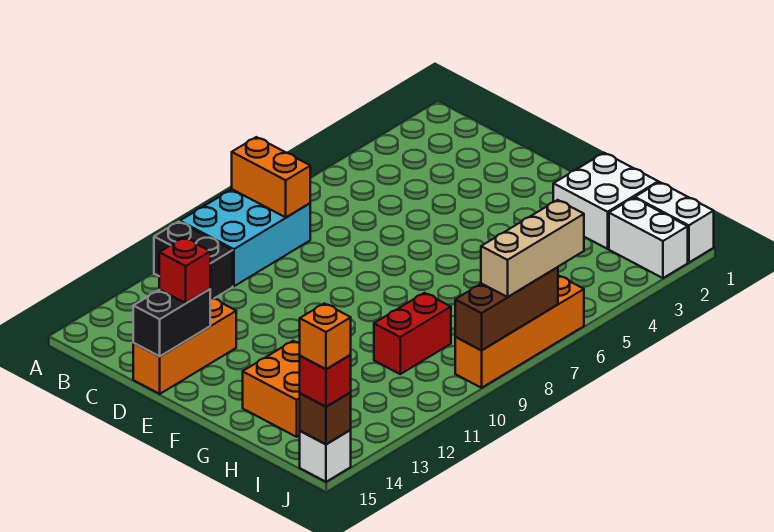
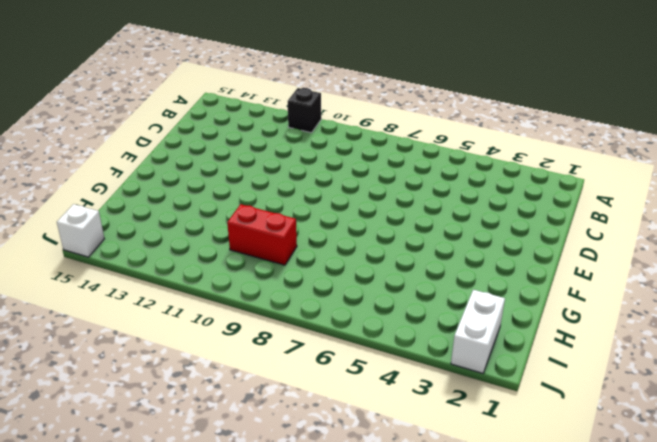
black brick A11 level 1 -> black brick A11:B11 level 1
none -> cyan brick A8:B10 level 1
none -> orange brick D13:D15 level 1
none -> white brick G1:H2 level 1

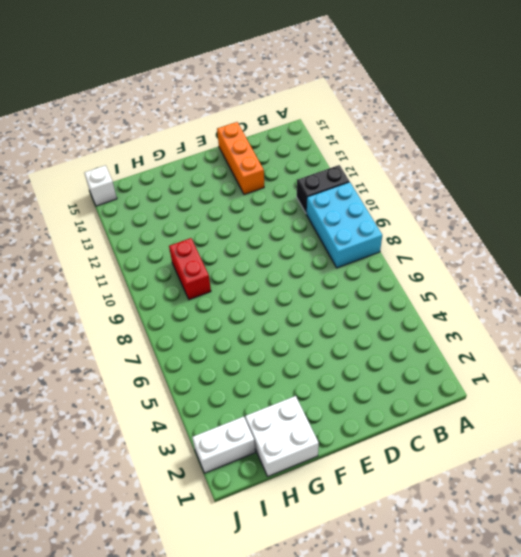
none -> orange brick G13:H14 level 1
none -> white brick I1:J1 level 1
none -> orange brick J6:J9 level 1

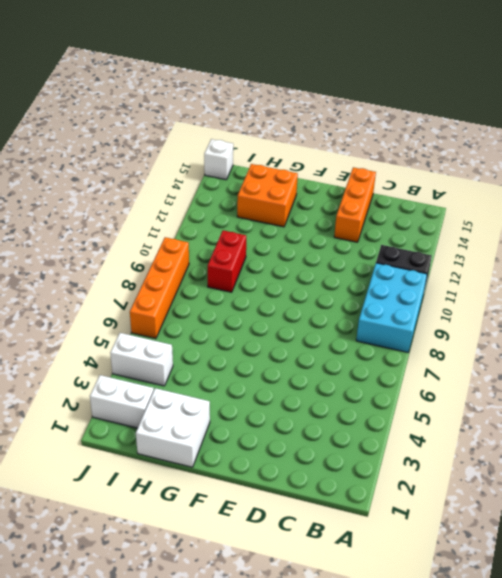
white brick I4:J4 level 1 -> white brick I1:J1 level 1
none -> orange brick A8:B8 level 2
none -> black brick D14:D15 level 2
none -> brown brick J7:J9 level 2

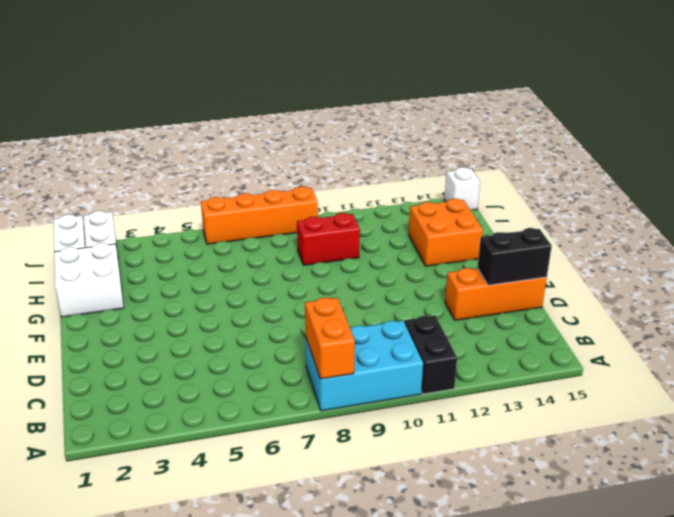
none -> brown brick J7:J9 level 2
none -> brown brick J15 level 2
none -> red brick D14 level 3

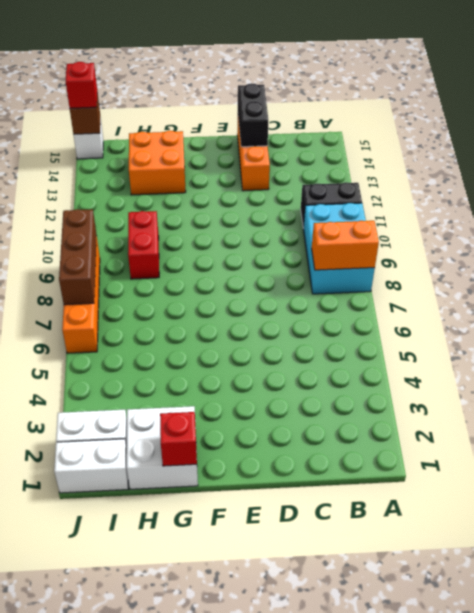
red brick G1 level 2 -> red brick D14 level 3
none -> tan brick J6:J8 level 3
none -> orange brick J15 level 4

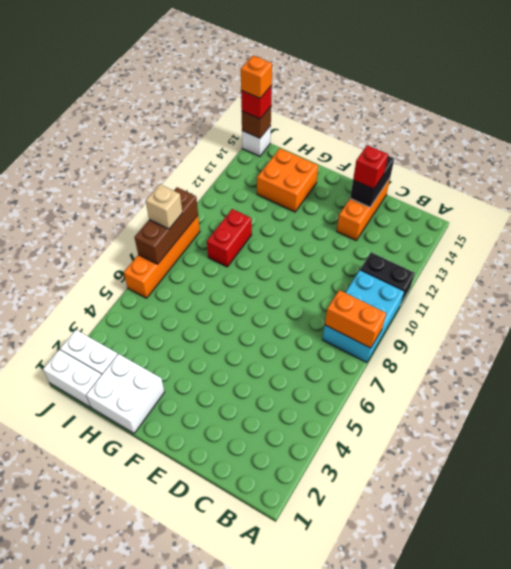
tan brick J8 level 3 -> tan brick J6:J8 level 3

